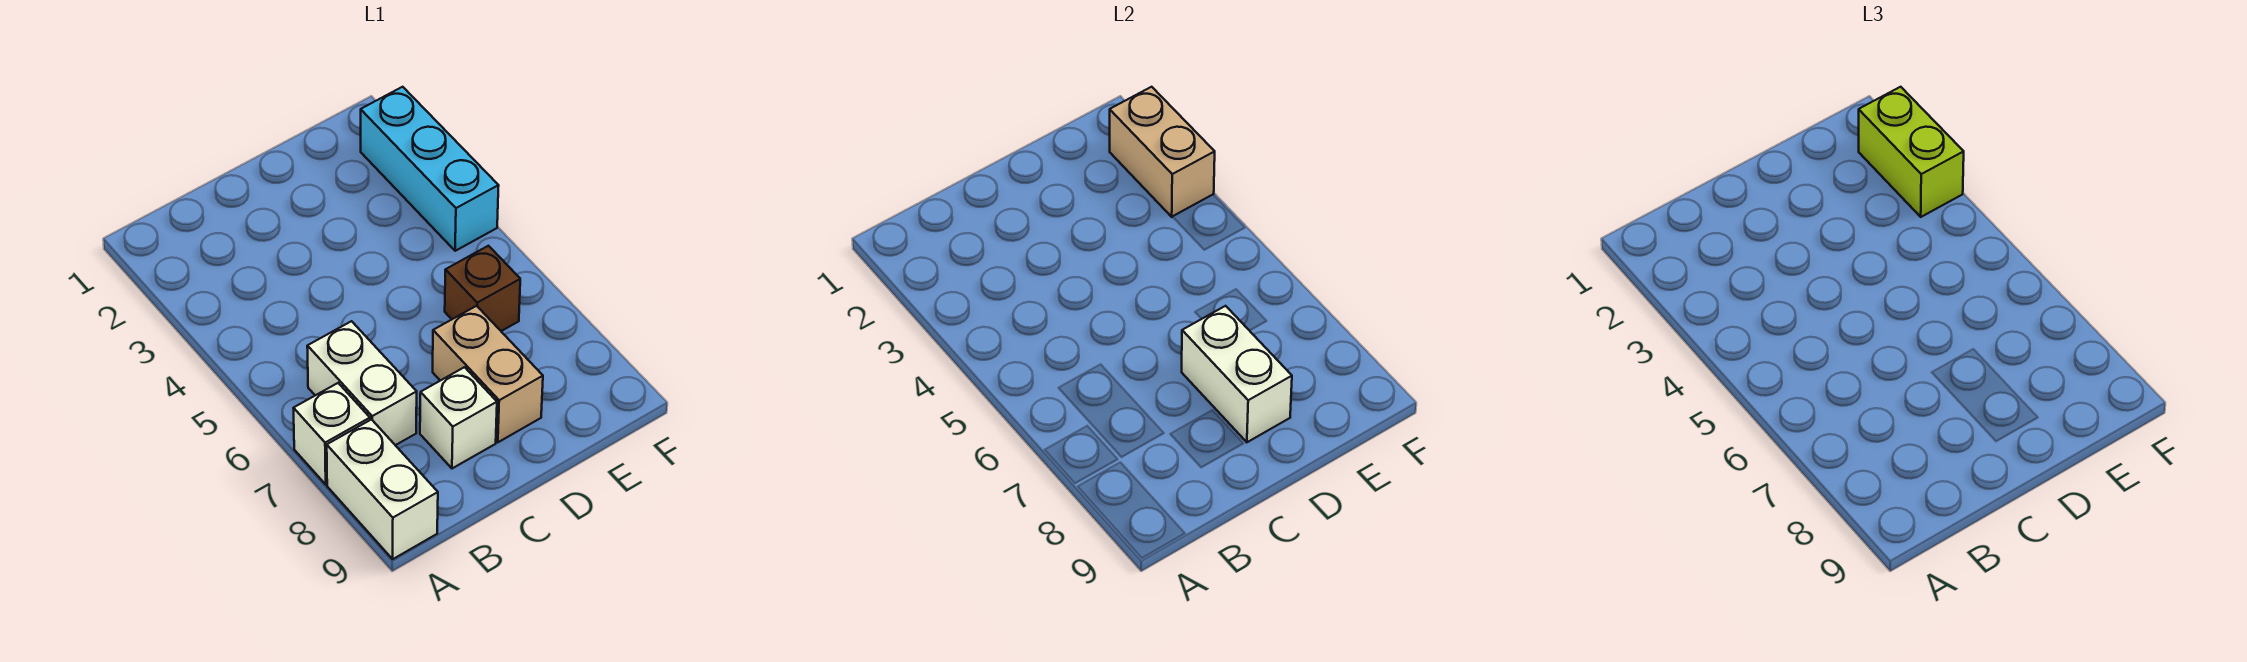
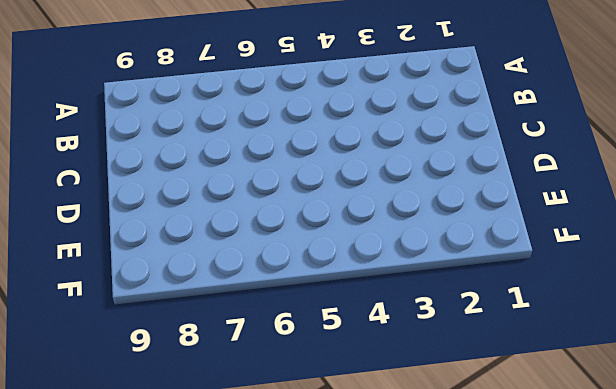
none -> white brick A7 level 1
none -> white brick A8:A9 level 1

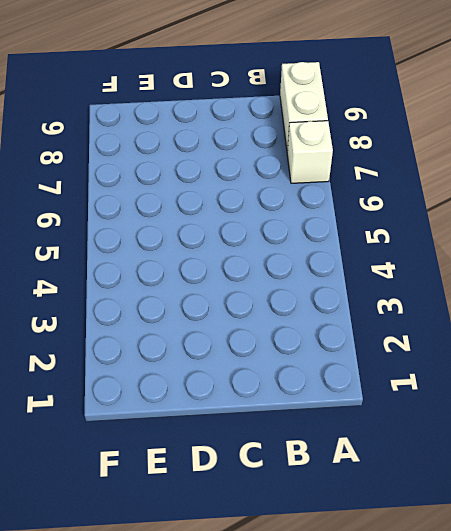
none -> white brick B6:B7 level 1
none -> white brick C8 level 1

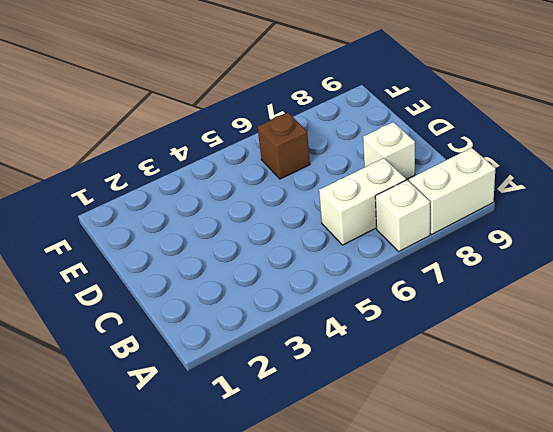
none -> tan brick D7:D8 level 1
none -> cyan brick F2:F4 level 1

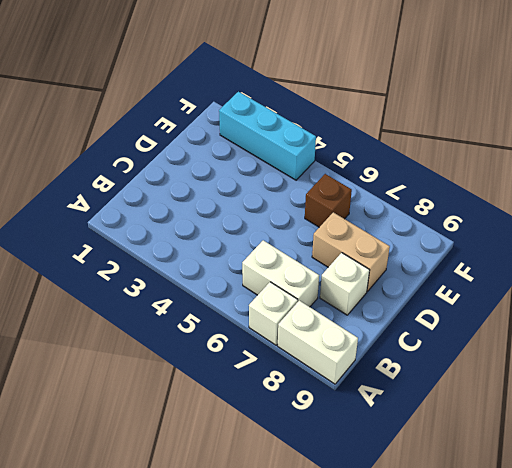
none -> white brick D7:D8 level 2
none -> tan brick F2:F3 level 2

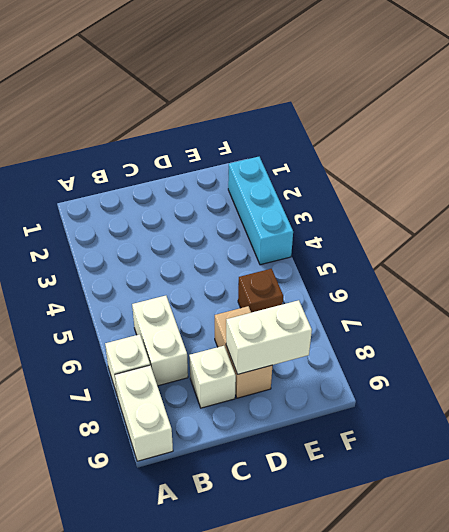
white brick D8:E8 level 2 -> white brick D7:D8 level 2
none -> tan brick F2:F3 level 2
none -> lime brick F2:F3 level 3

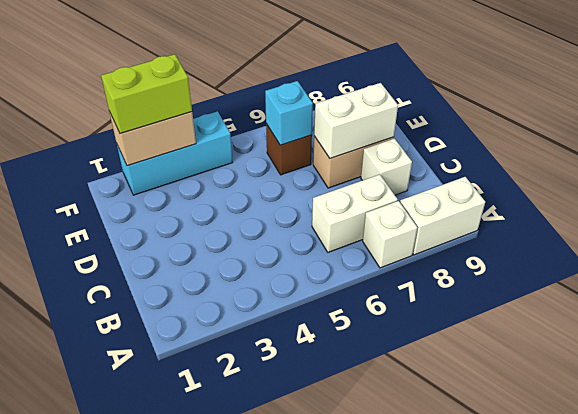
cyan brick E6 level 2 -> none

